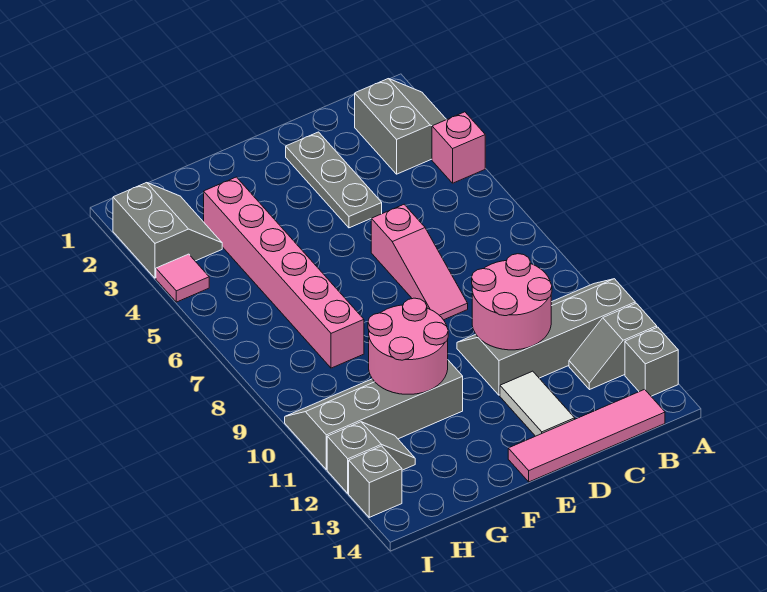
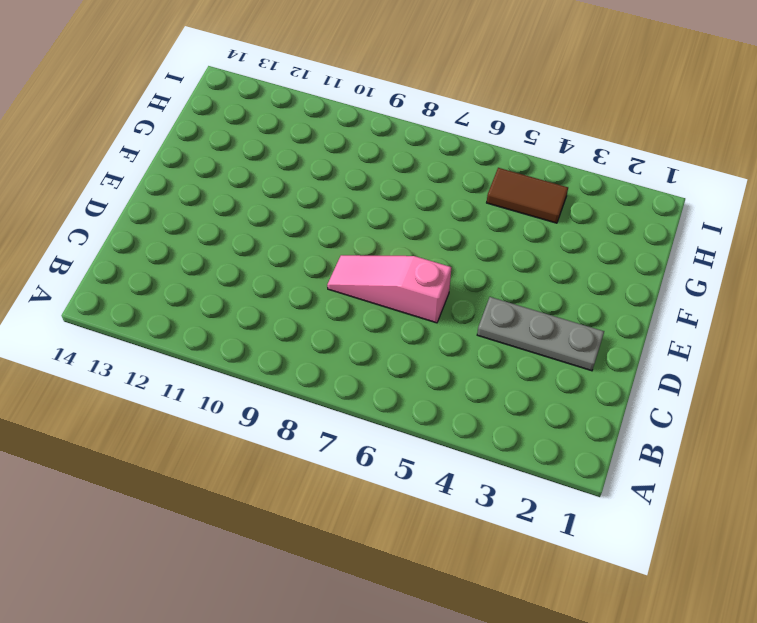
brown tile H4:H5 level 1 -> none
none -> grey slope A2:B3 level 1 top B
none -> pink brick A4 level 1
none -> grey slope A10:D11 level 1 top 11

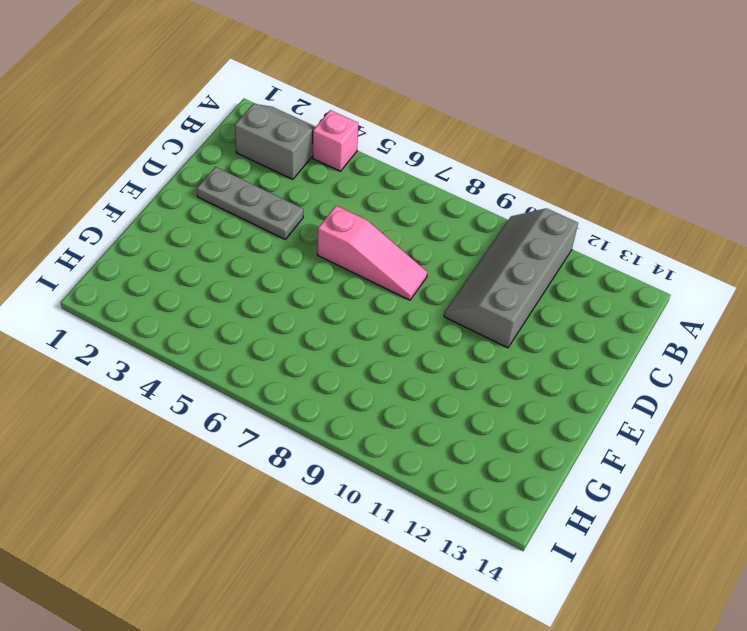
none -> grey slope A12:B12 level 1 top A
none -> grey brick A13 level 1
none -> pink tile B14:E14 level 1

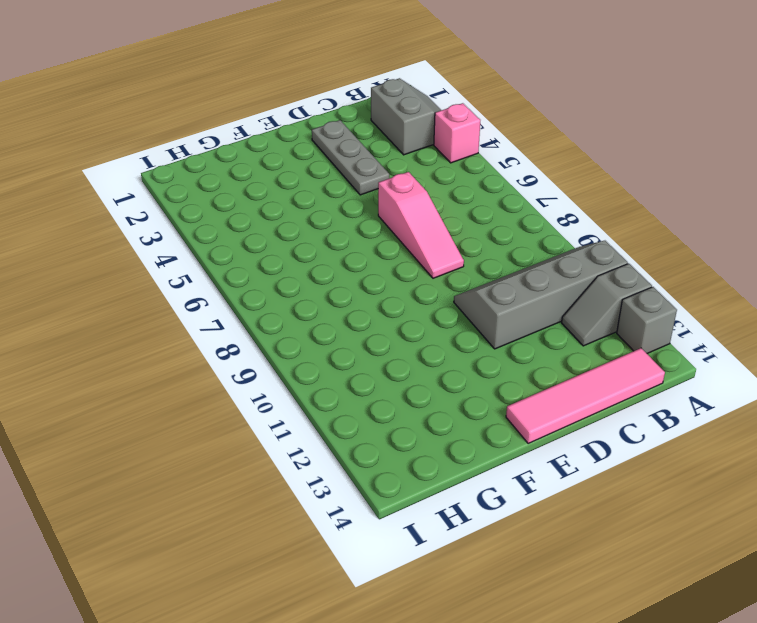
none -> white tile D12:D13 level 1
none -> grey slope F10:I11 level 1 top 11
none -> pink brick G3:G8 level 1

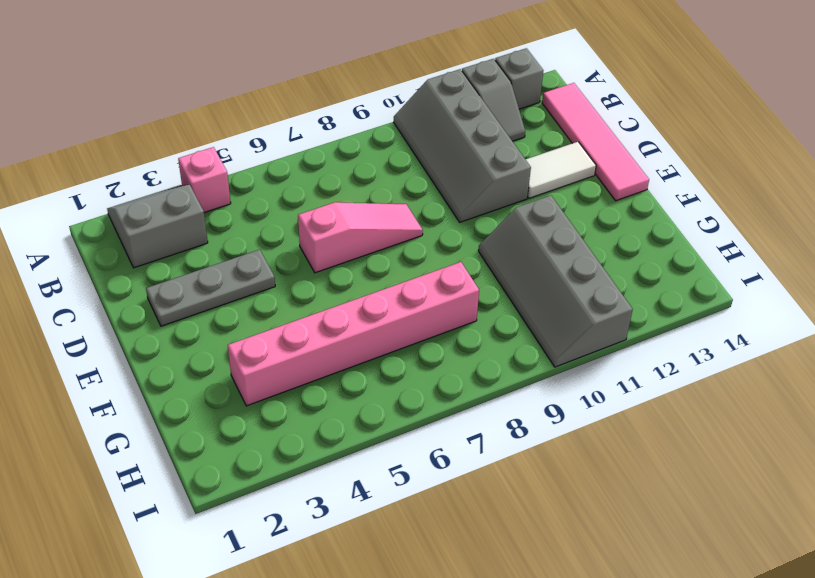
none -> grey slope H2:I3 level 1 top I
none -> grey slope H12:I12 level 1 top I
none -> pink tile I4 level 1

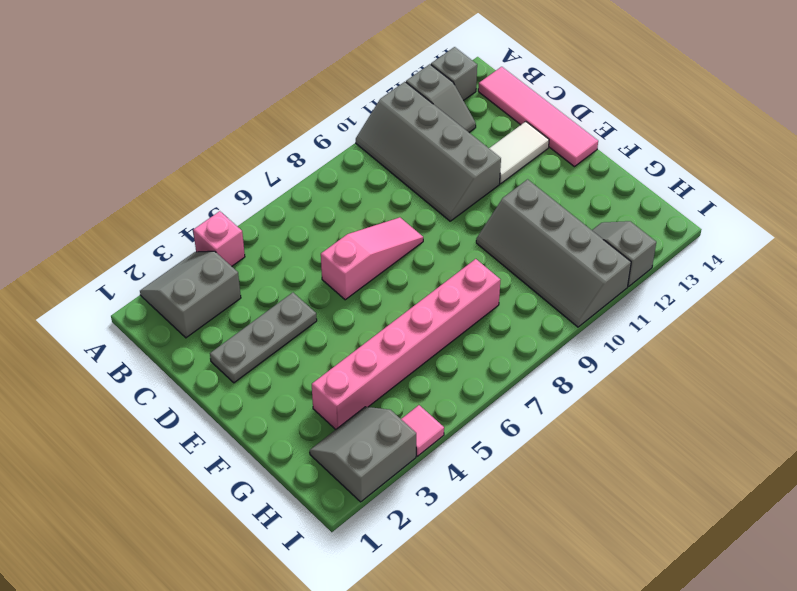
none -> grey brick I13 level 1
none -> pink round brick C10:D11 level 2
none -> pink round brick F10:G11 level 2

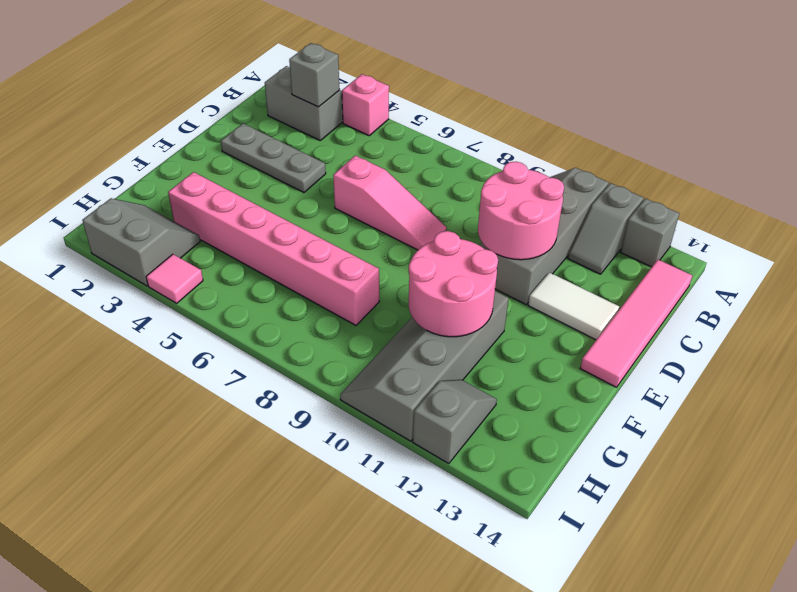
grey brick B3 level 2 -> grey brick I13 level 1

